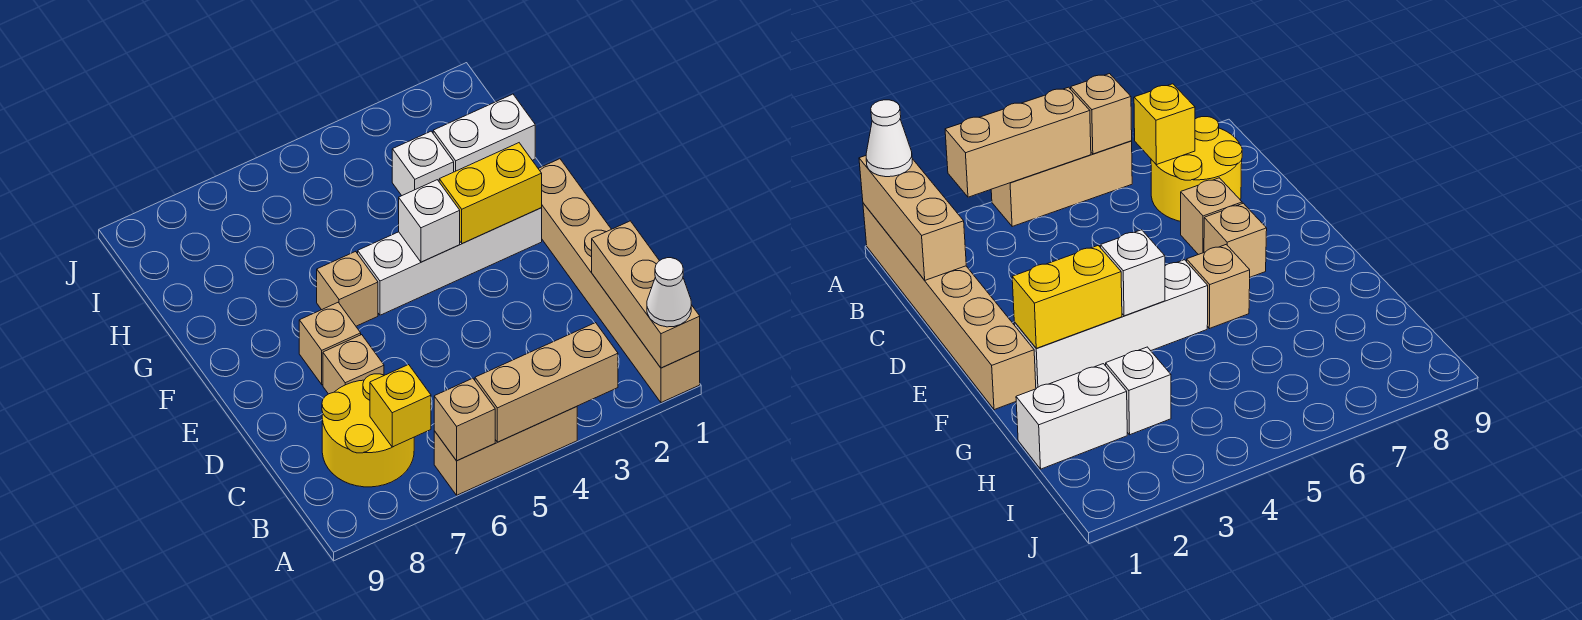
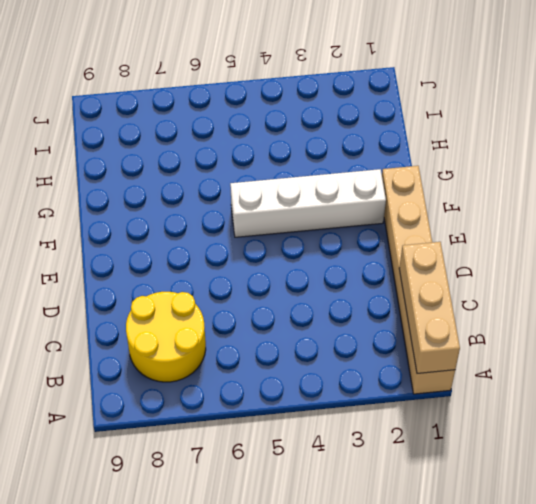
none -> tan brick A4:A6 level 1
none -> tan brick D7 level 1
none -> tan brick E7 level 1

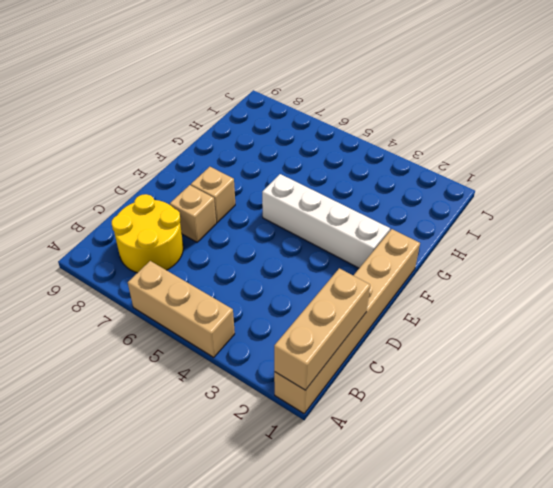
none -> tan brick F6 level 1
none -> white brick H1:H2 level 1
none -> white brick H3 level 1

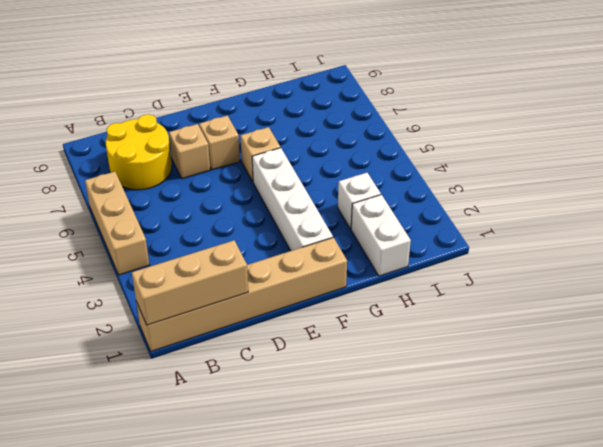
none -> tan brick A3:A5 level 2
none -> tan brick A6 level 2
none -> yellow brick B7 level 2

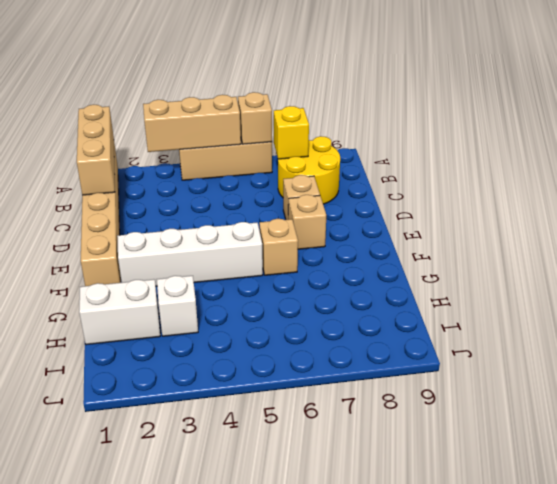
none -> yellow brick F2:F3 level 2
none -> white brick F4 level 2
none -> white cone A1 level 3

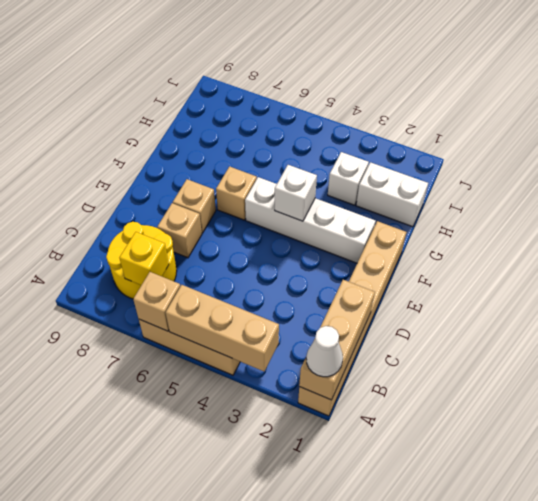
none -> yellow brick F2:F3 level 2

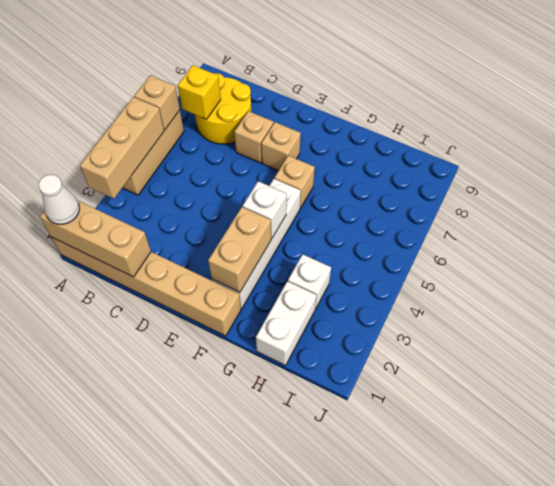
tan brick F2:F3 level 2 -> yellow brick F2:F3 level 2

